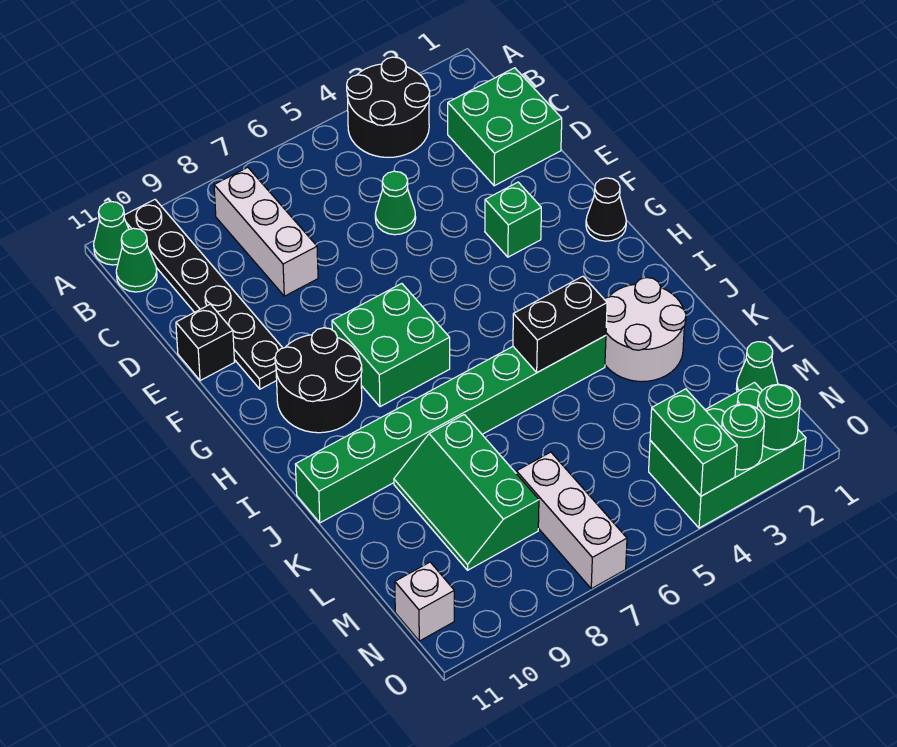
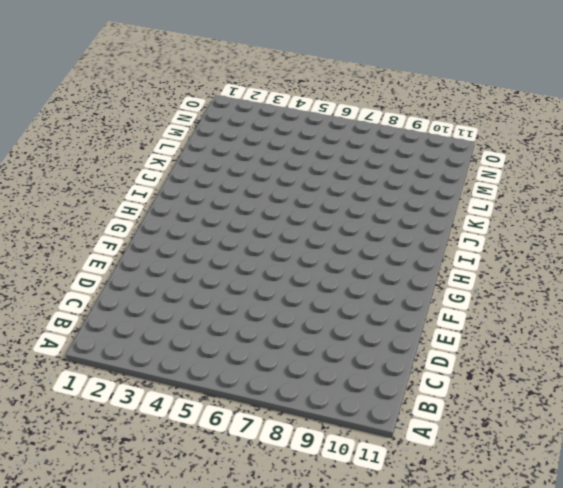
none -> black round brick A3:B4 level 1
none -> black plate A10:F10 level 1
none -> green cone A11 level 1

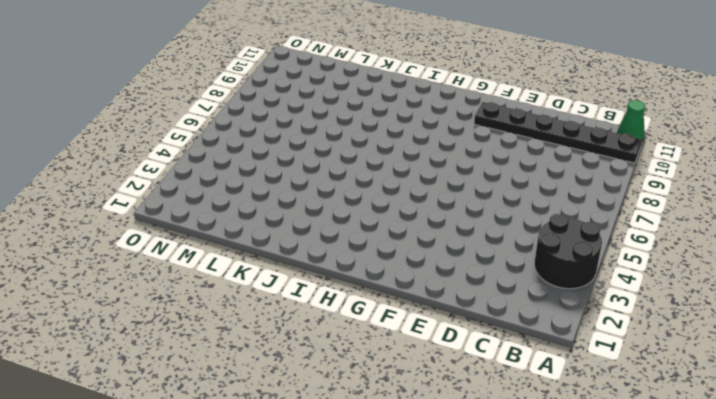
none -> white brick B8:D8 level 1
none -> green cone B11 level 1
none -> green brick C1:D2 level 1

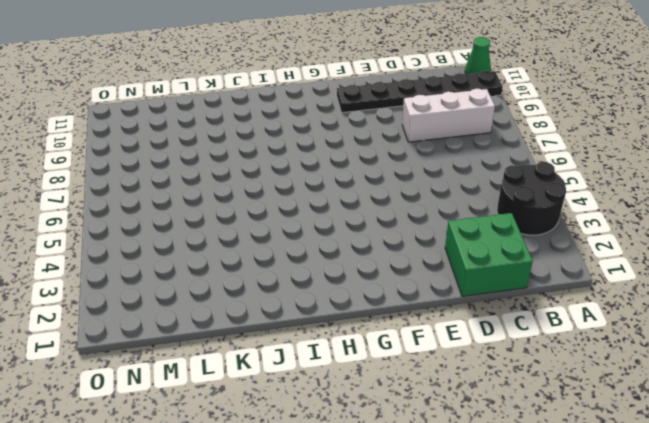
none -> green cone B11 level 1
none -> green cone D5 level 1
none -> black brick E11 level 1

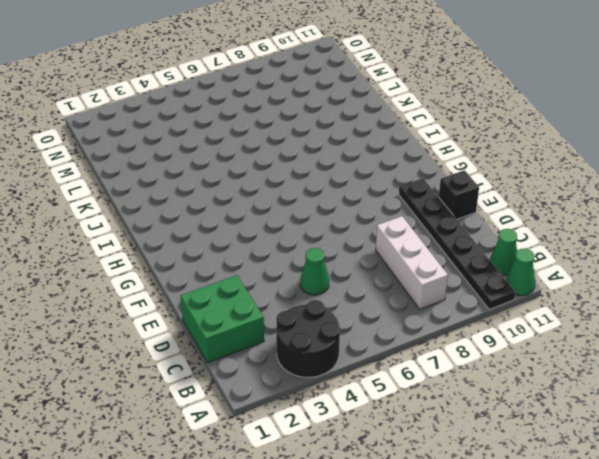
none -> green brick F3 level 1
none -> black cone G1 level 1
none -> green brick G7:H8 level 1

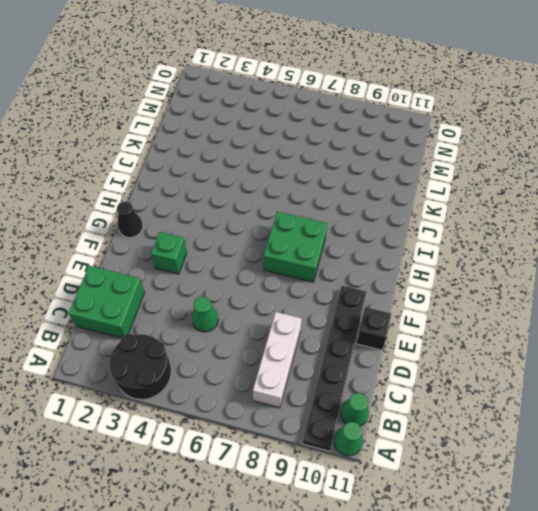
none -> black round brick G9:H10 level 1
none -> white round brick J2:K3 level 1
none -> green brick J4:J11 level 1

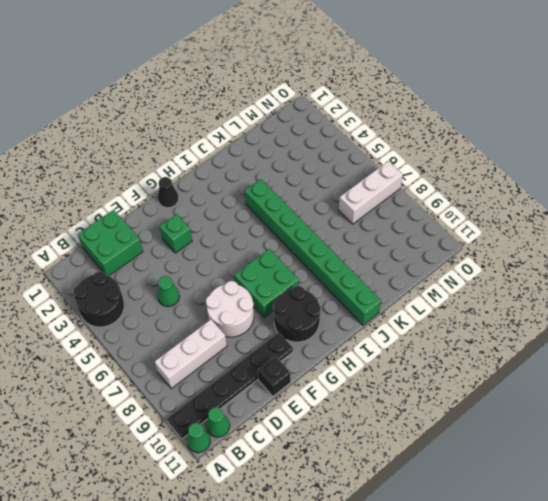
white round brick E7:F8 level 1 -> white round brick J2:K3 level 1
none -> green slope K8:M9 level 1 top 8
none -> green cone M1 level 1
none -> green brick N2:O4 level 1

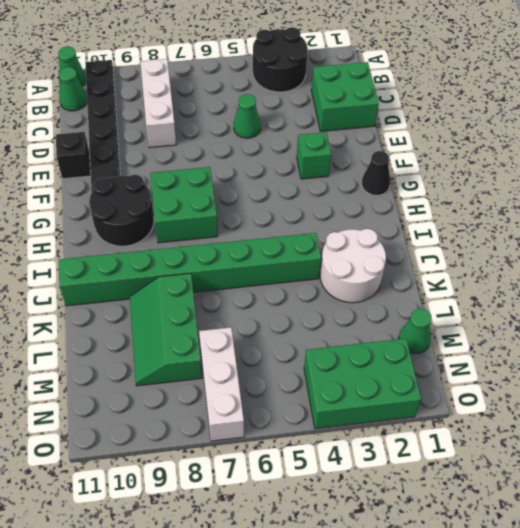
none -> white brick N11 level 1
none -> black brick J4:J5 level 2
none -> green brick N4:O4 level 2

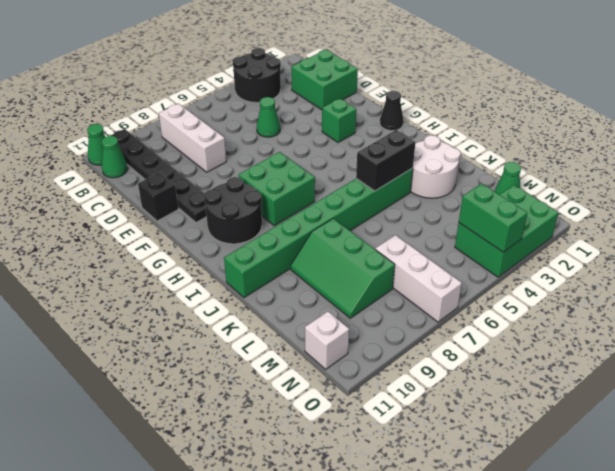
none -> green round brick O2 level 2
none -> green round brick O3 level 2

